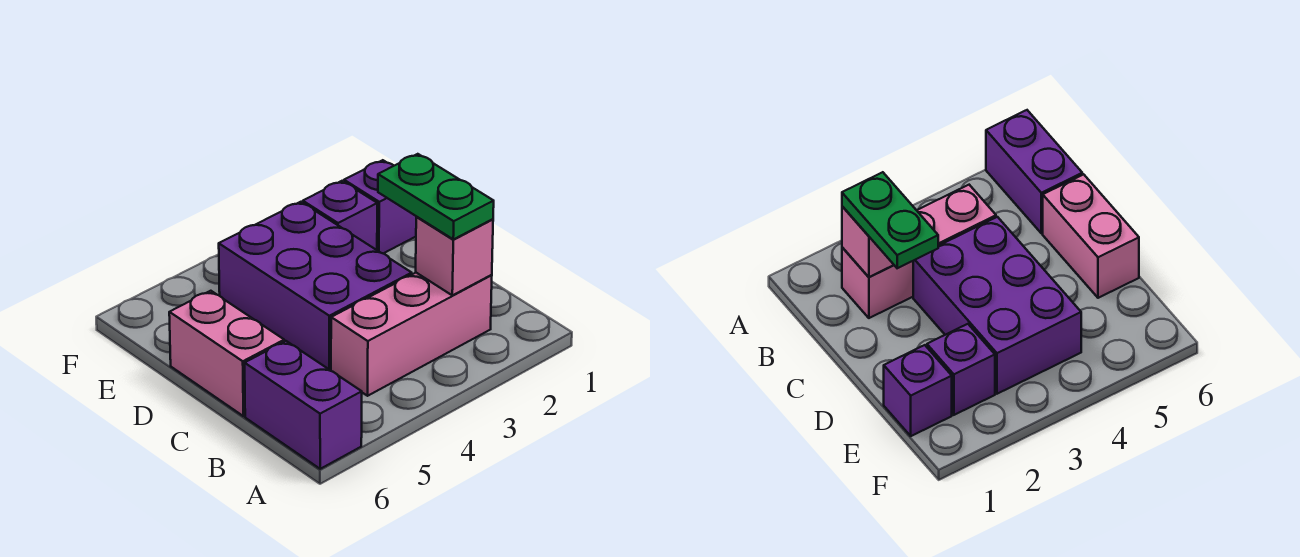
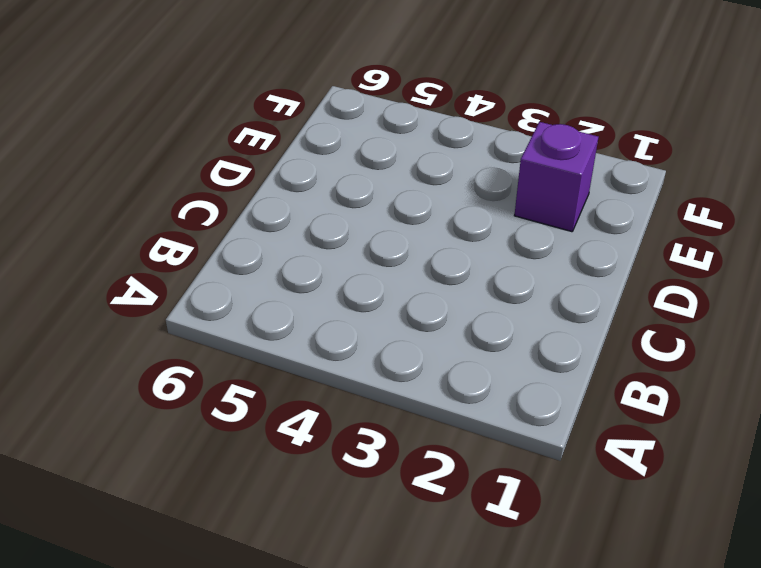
none -> purple brick A6:B6 level 1
none -> pink brick B2:B4 level 1

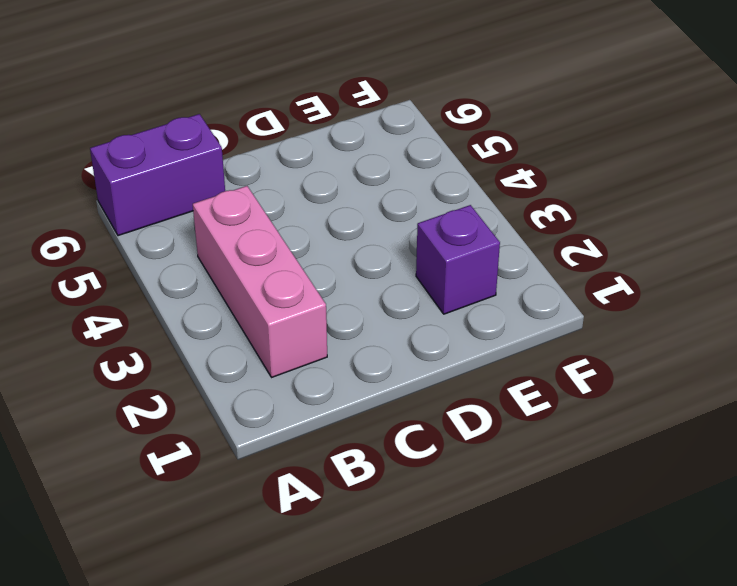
none -> purple brick C3:E4 level 1
none -> pink brick C6:D6 level 1

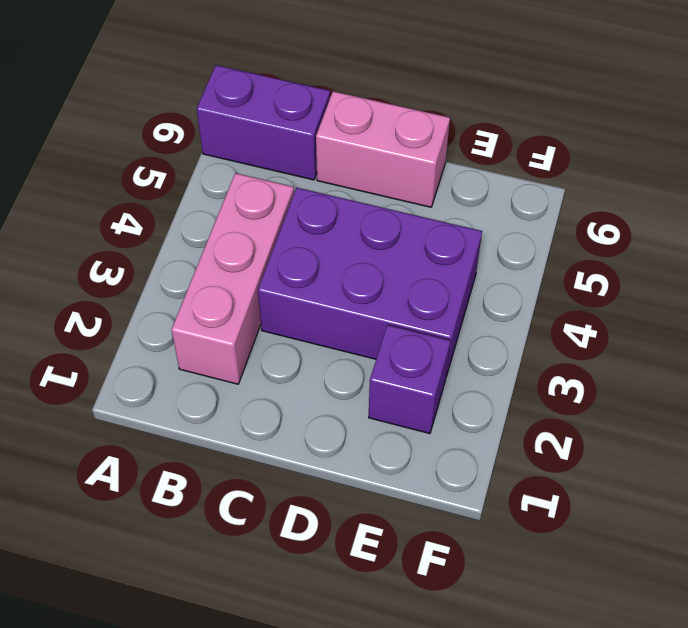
none -> purple brick E1 level 1
none -> pink brick B2 level 2

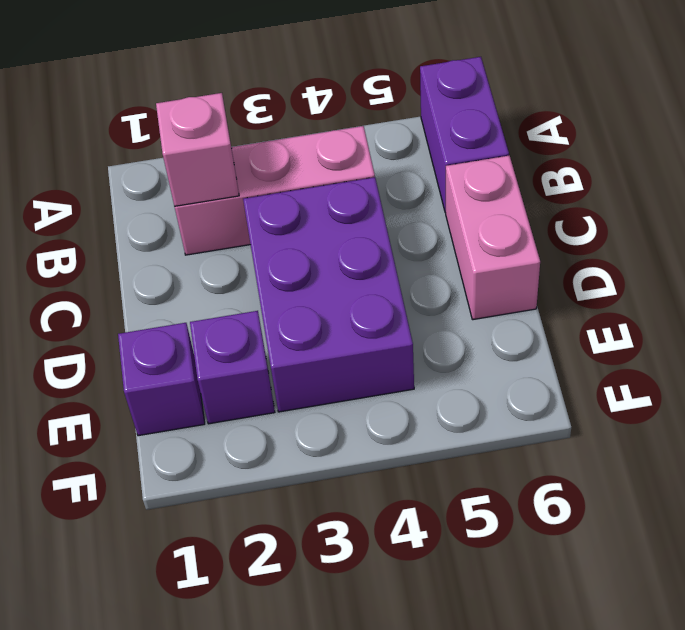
none -> green plate B2:C2 level 3

